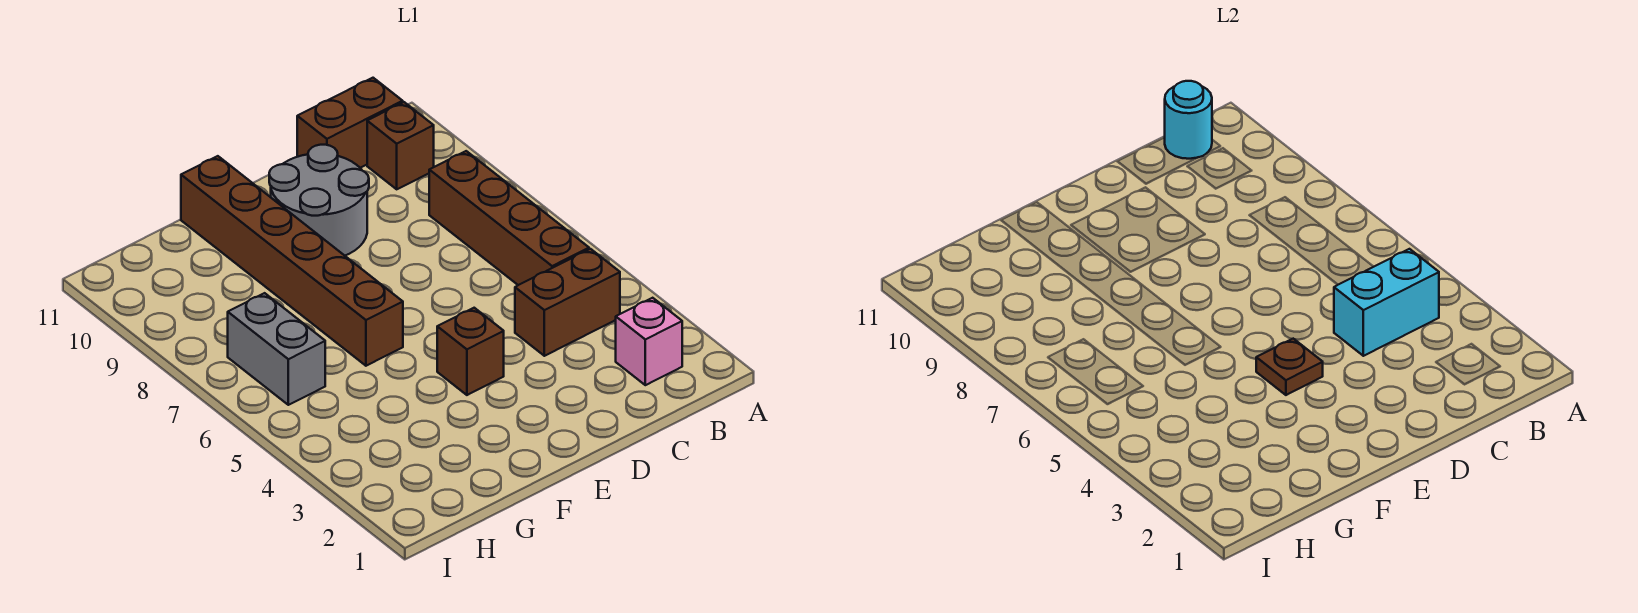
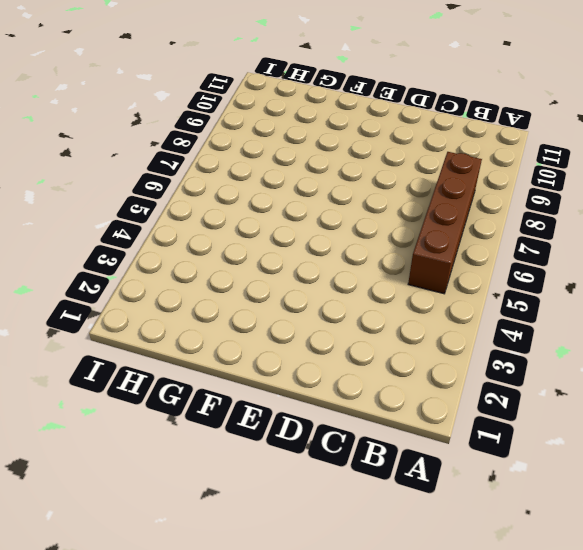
none -> pink brick B2 level 1
none -> brown brick B4:C4 level 1
none -> brown brick B10 level 1

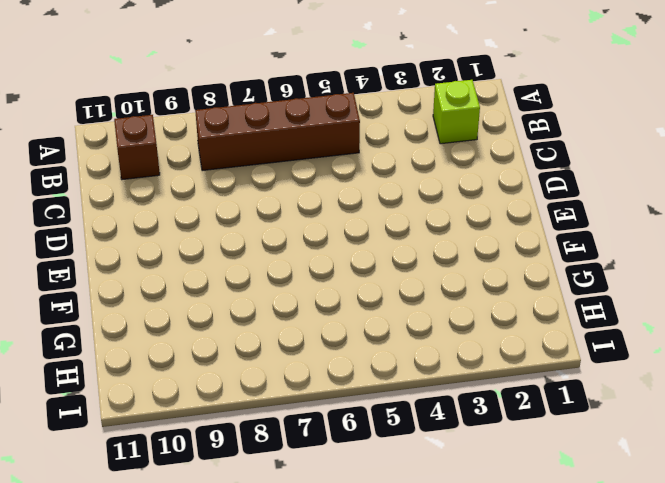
lime brick B2 level 1 -> pink brick B2 level 1
none -> brown brick B4:C4 level 1
none -> brown brick B11:C11 level 1
none -> grey round brick D9:E10 level 1

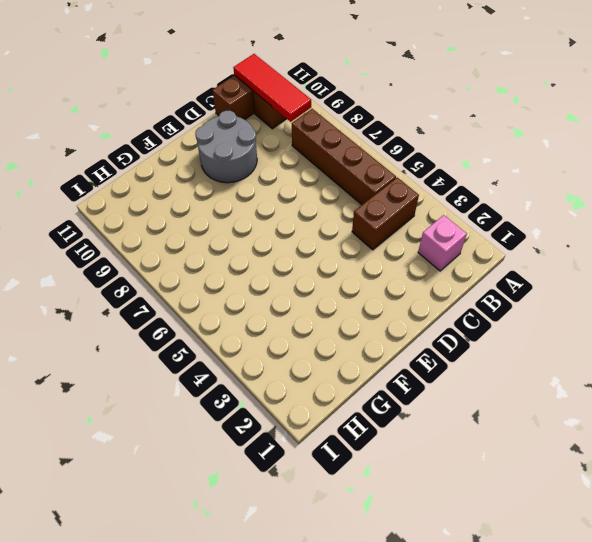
red tile B9:B11 level 2 -> cyan round brick B11 level 2
none -> brown brick E4 level 1
none -> brown brick F6:F11 level 1
none -> grey brick H6:H7 level 1

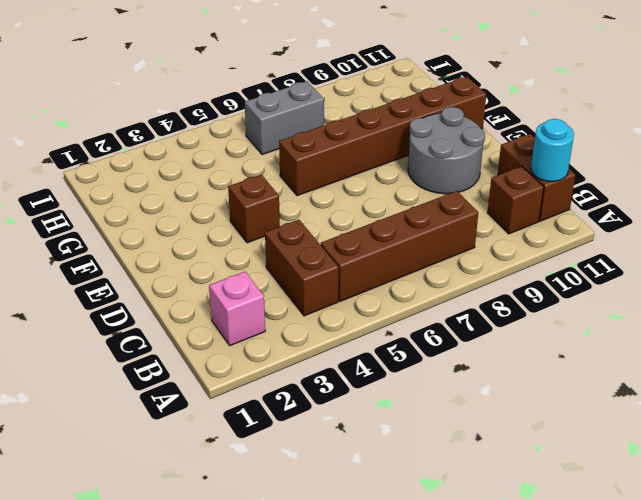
none -> cyan brick B4:C4 level 2
none -> brown plate E4 level 2

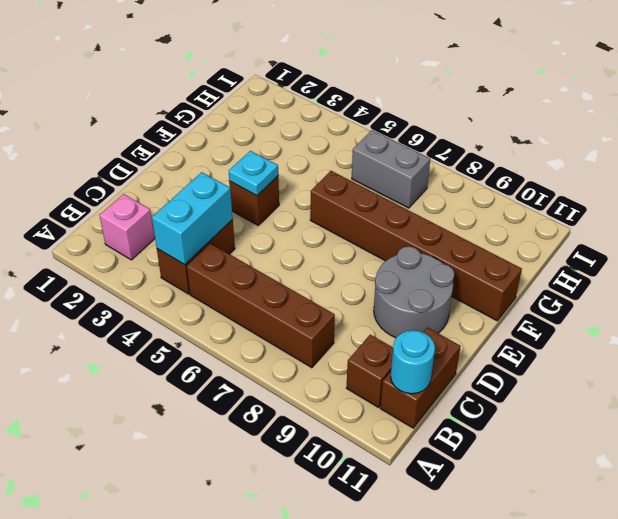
cyan plate E4 level 2 -> brown plate E4 level 2

